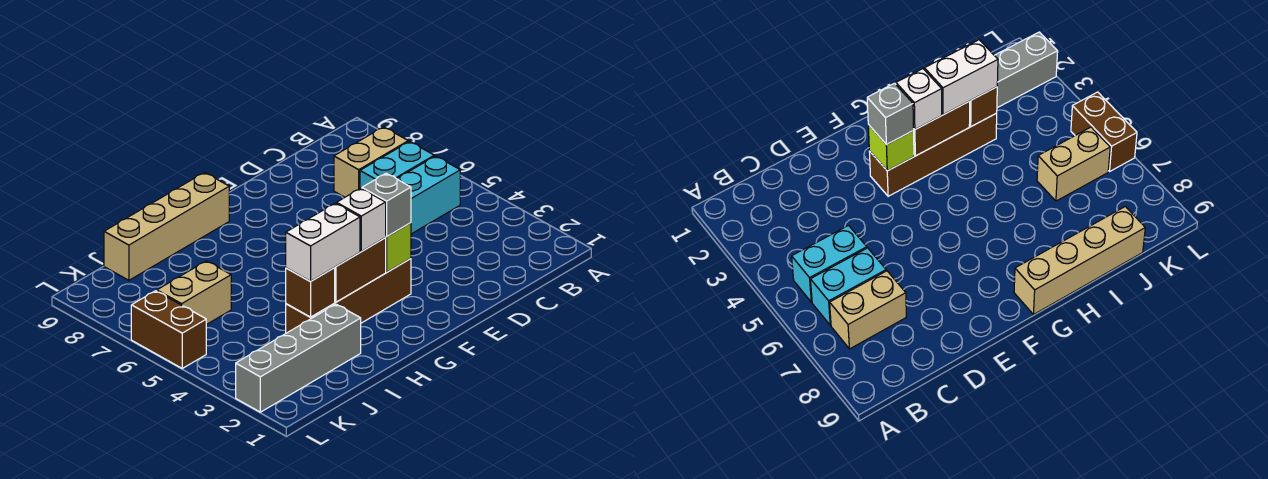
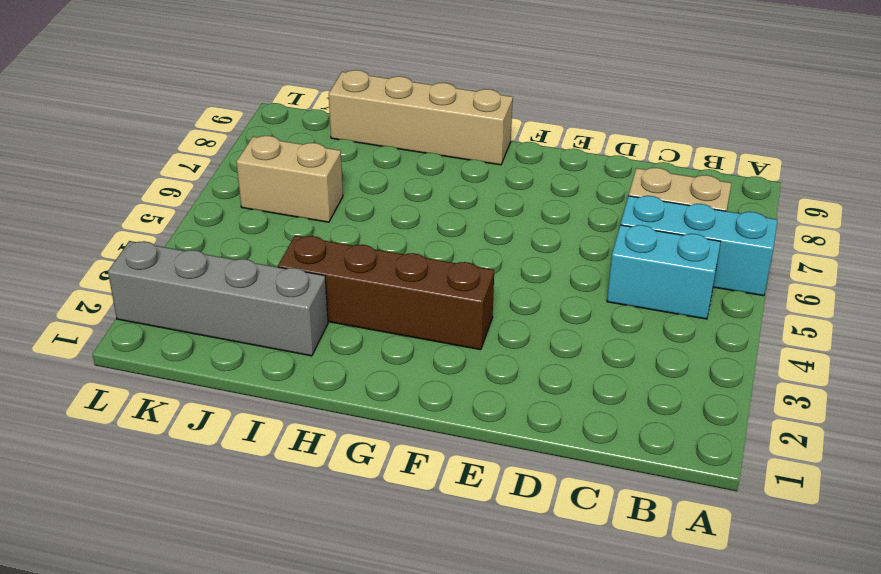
cyan brick A6:C6 level 1 -> cyan brick B6:C6 level 1
none -> brown brick L5:L6 level 1
none -> lime brick F3 level 2
none -> brown brick G3:H3 level 2

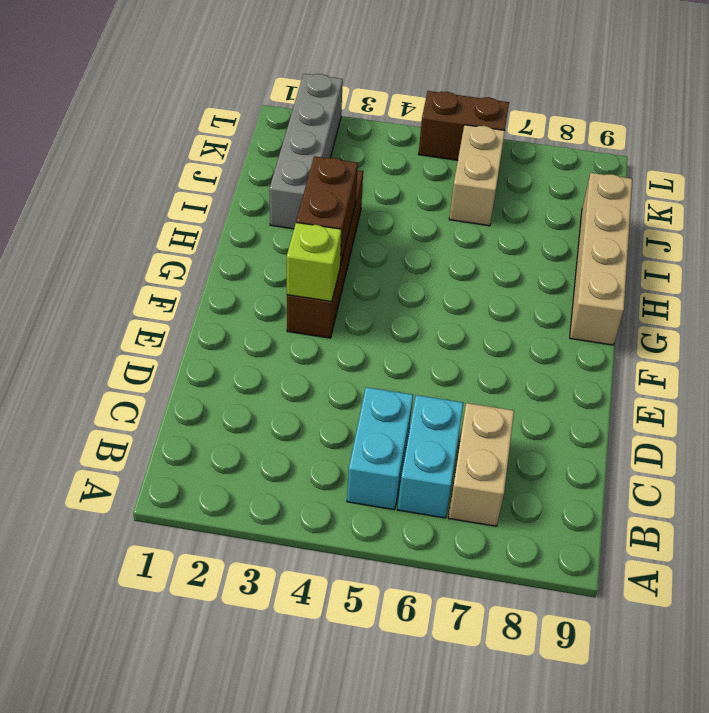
none -> brown brick I3 level 2
none -> grey brick F3 level 3
none -> white brick G3 level 3

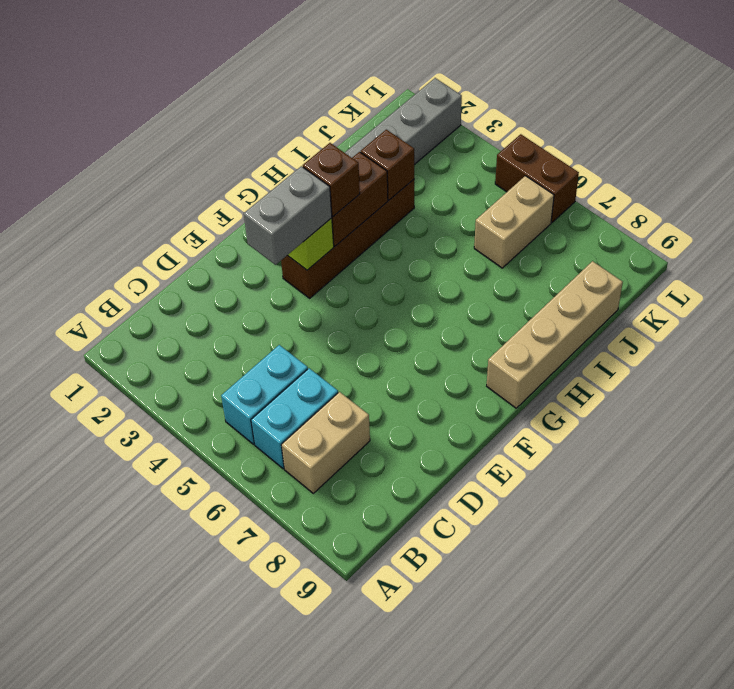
grey brick E3:F3 level 3 -> grey brick F3 level 3
brown brick G3 level 3 -> white brick G3 level 3
none -> white brick H3:I3 level 3

